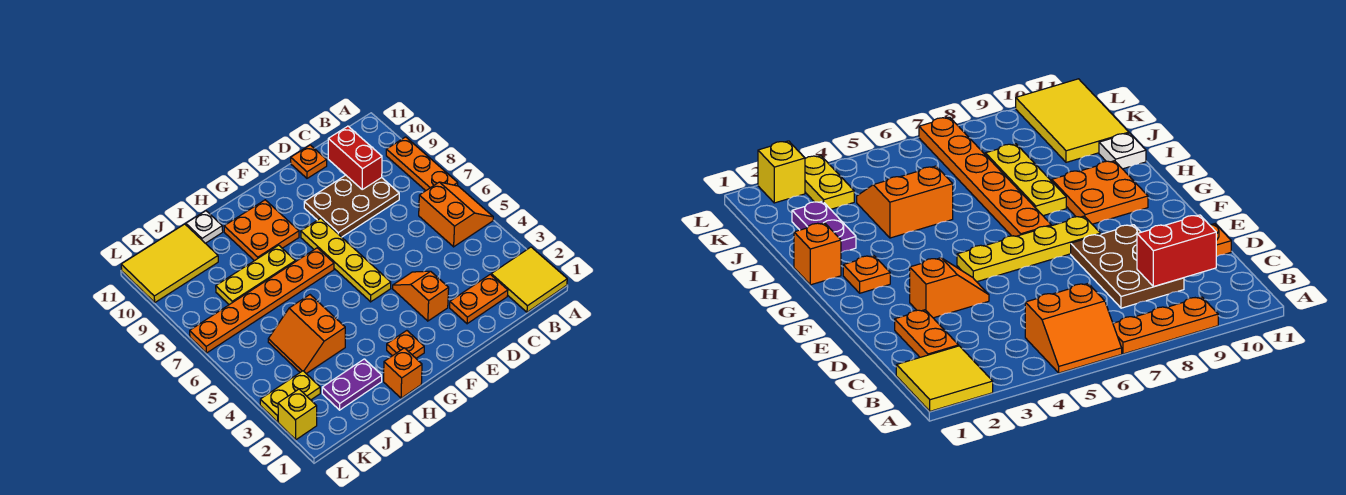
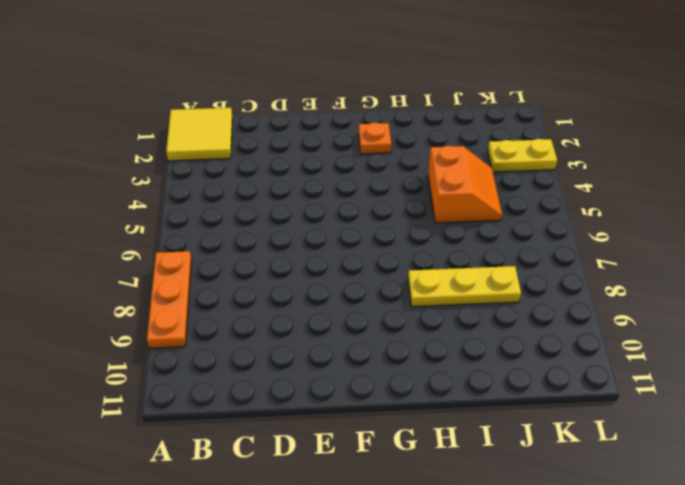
none -> orange slope A5:B6 level 1 top B
none -> orange plate C2:D2 level 1
none -> brown plate C8:E9 level 1

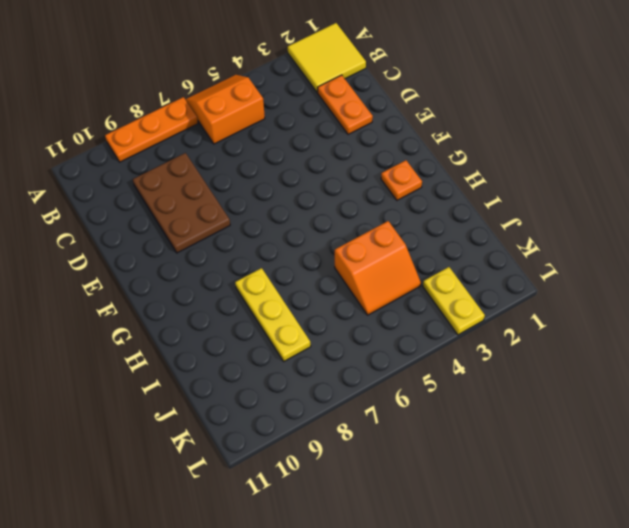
none -> orange plate D11 level 1
none -> orange slope E3:E4 level 1 top 3
none -> yellow plate F5:F8 level 1

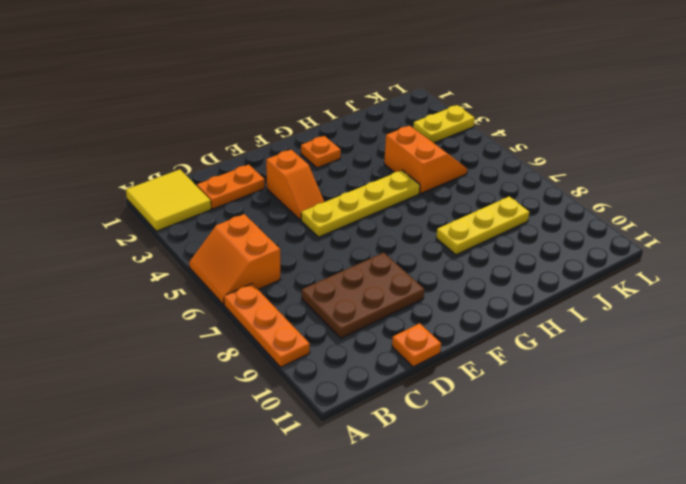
yellow plate E5:H5 level 1 -> yellow plate F5:F8 level 1
none -> orange plate G7:L7 level 1
none -> orange plate G9:H10 level 1
none -> orange brick H1 level 1

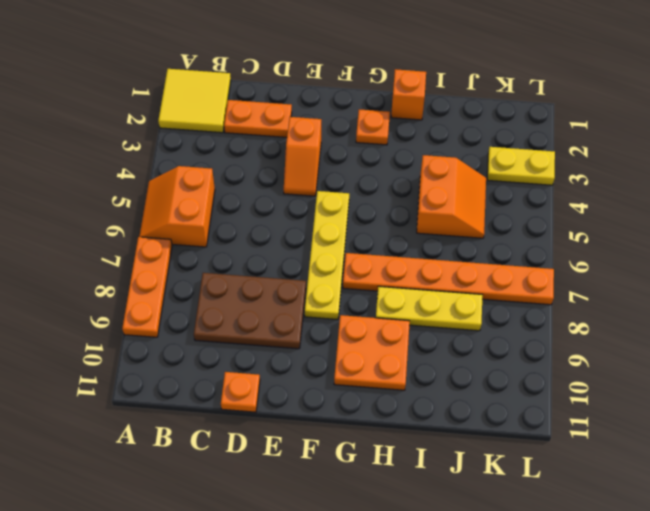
none -> purple plate I2:J2 level 1
none -> white plate I11 level 1
none -> yellow tile J10:L11 level 1

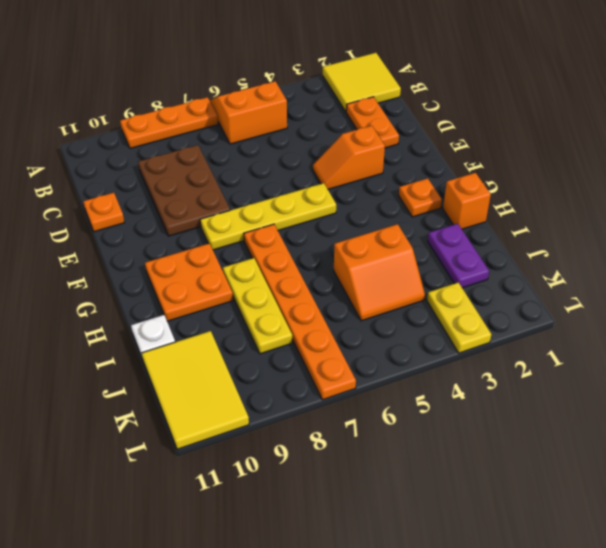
none -> yellow brick L2 level 1
none -> red brick C9:C10 level 2

